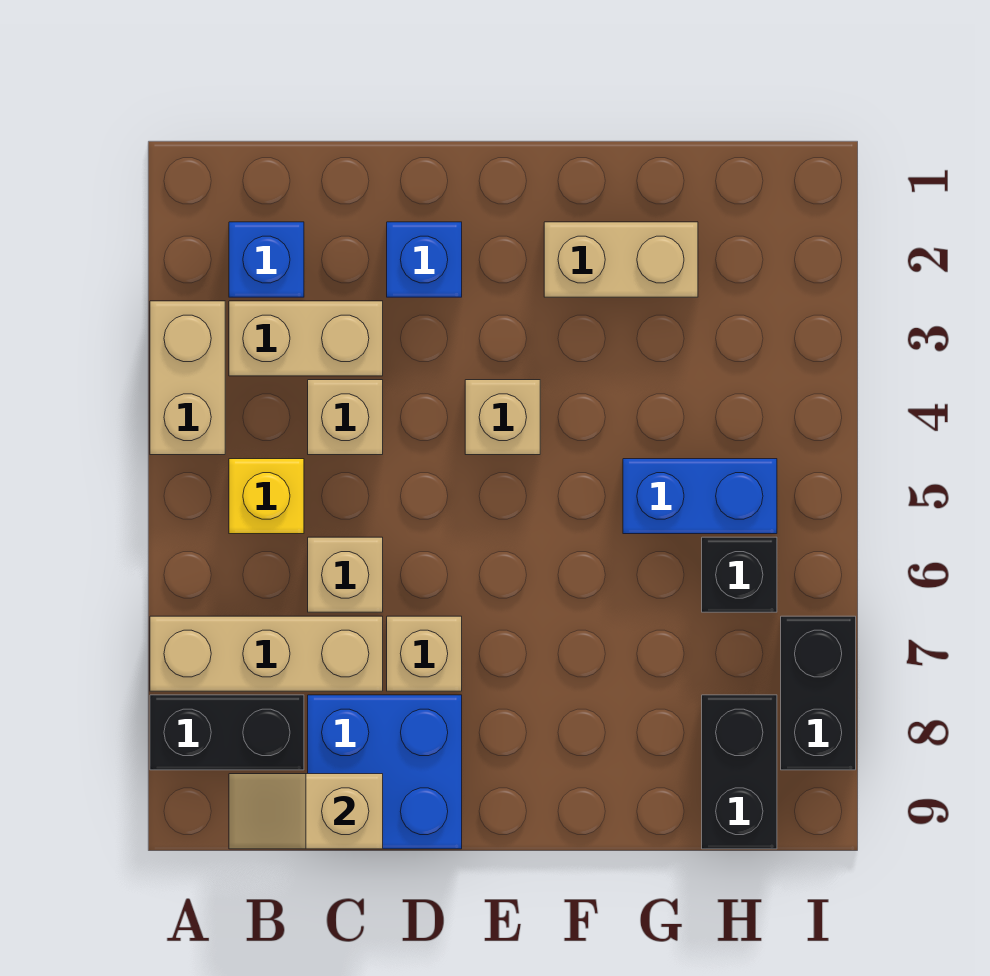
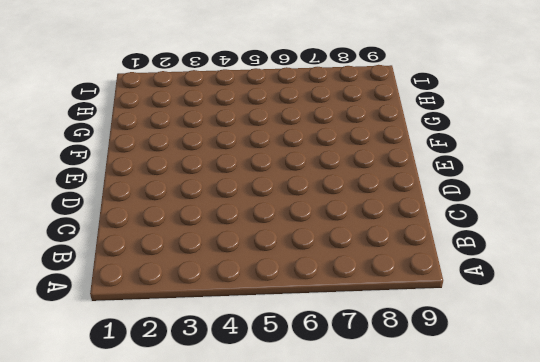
none -> tan brick A3:A4 level 1
none -> tan brick A7:C7 level 1
none -> black brick A8:B8 level 1

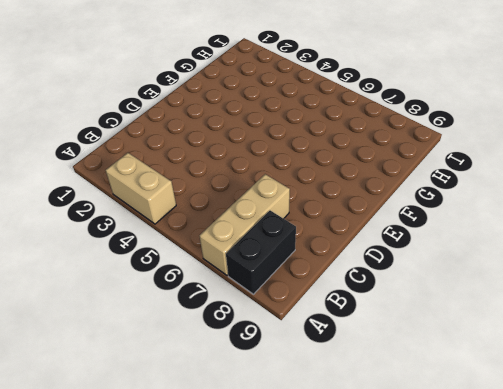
none -> blue brick B2 level 1
none -> tan brick B3:C3 level 1
none -> yellow brick B5 level 1

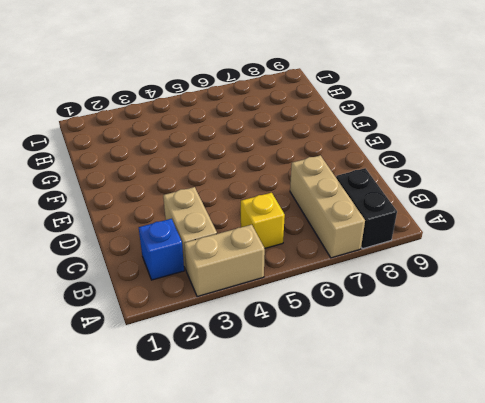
none -> tan brick C4 level 1
none -> tan brick C6 level 1
none -> blue brick C8:D9 level 1

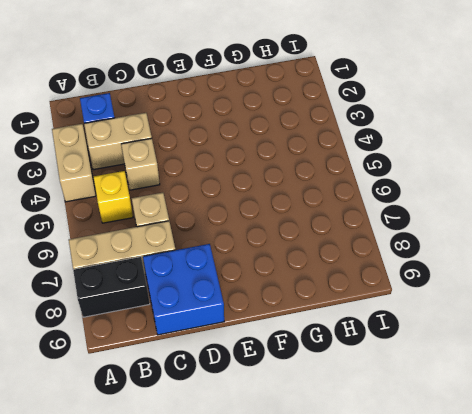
none -> blue brick D2 level 1
none -> tan brick D7 level 1
none -> tan brick E4 level 1

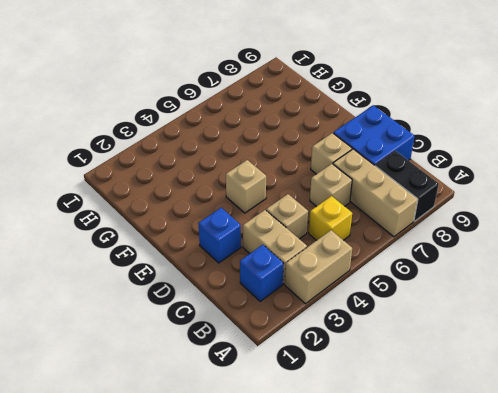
none -> tan brick F2:G2 level 1
none -> blue brick G5:H5 level 1
none -> black brick H6 level 1

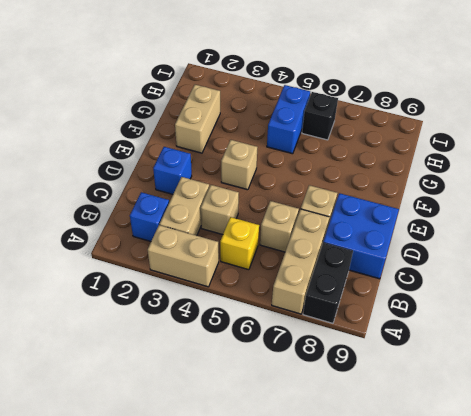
none -> black brick H8:H9 level 1
none -> black brick I7:I8 level 1
none -> tan slope B9:C9 level 2 top C

